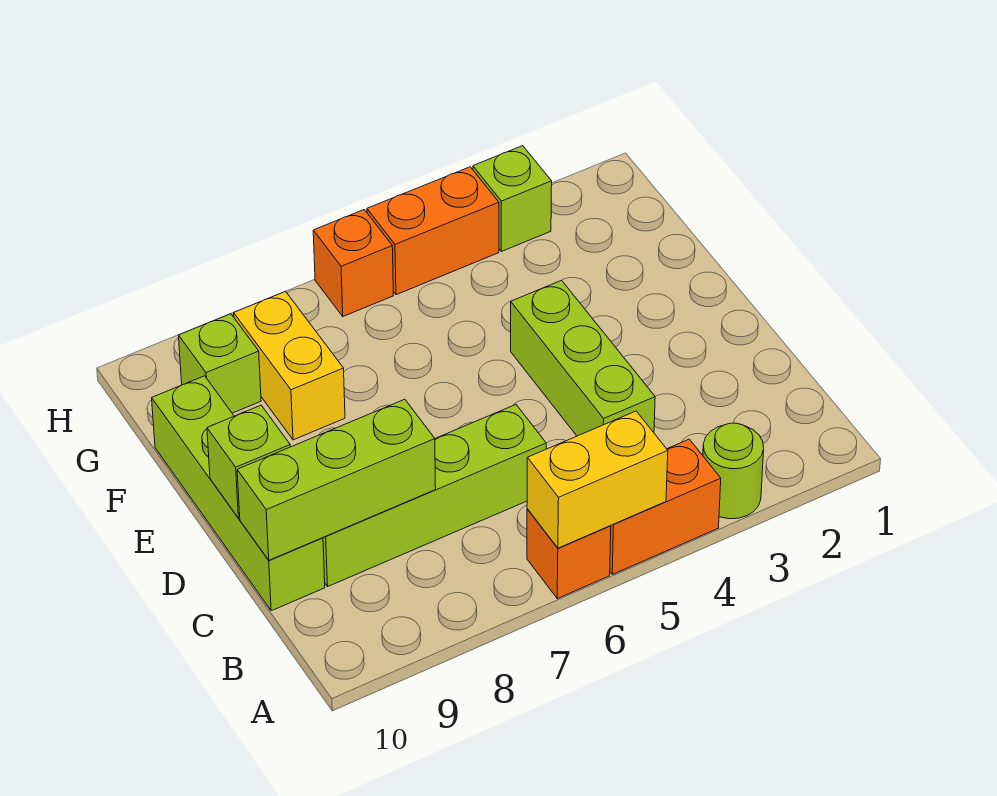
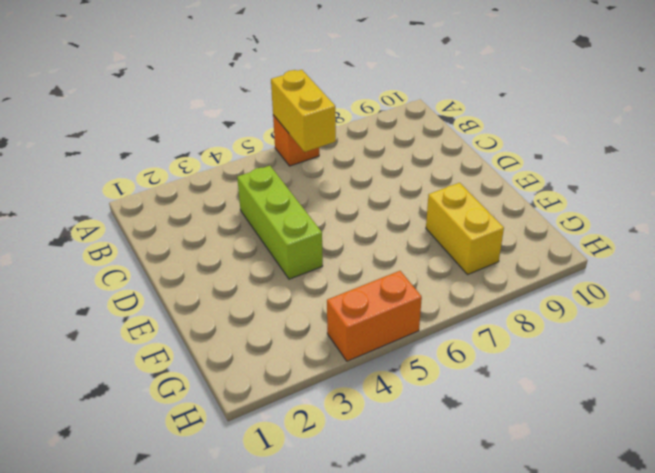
yellow brick A6:B6 level 2 -> yellow brick A5:A6 level 2
none -> lime round brick A3 level 1
none -> orange brick A4:A5 level 1
none -> lime brick C6:C9 level 1

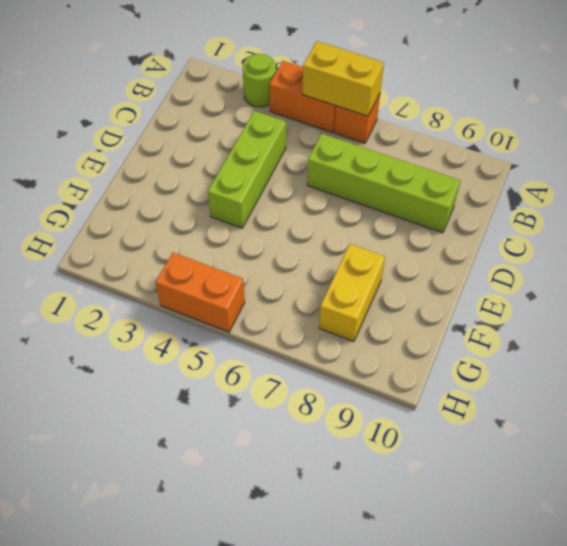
none -> lime brick C10:F10 level 1
none -> lime brick G9 level 1
none -> lime brick H3 level 1

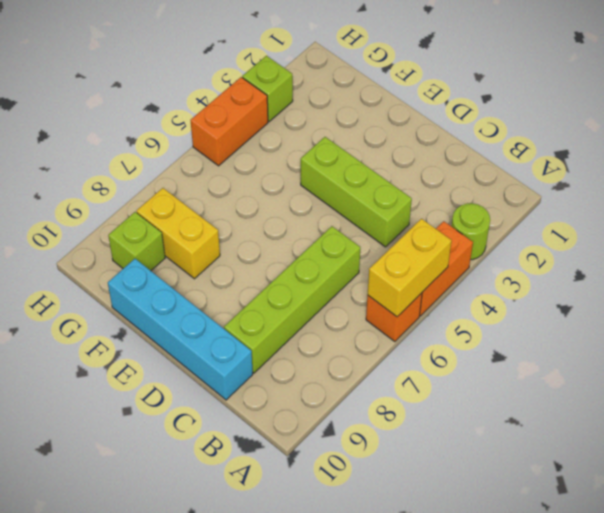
cyan brick C10:F10 level 1 -> lime brick C10:F10 level 1
none -> orange brick H6 level 1
none -> lime brick C8:C10 level 2
none -> lime brick D10 level 2

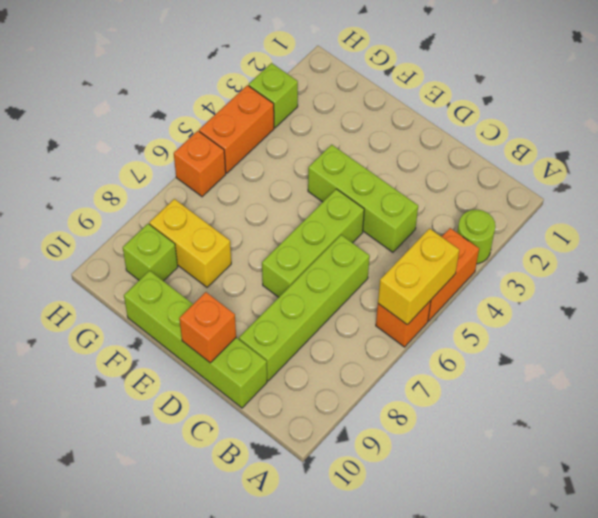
lime brick D5:D7 level 1 -> lime brick C8:C10 level 2
orange brick D10 level 2 -> lime brick D10 level 2

